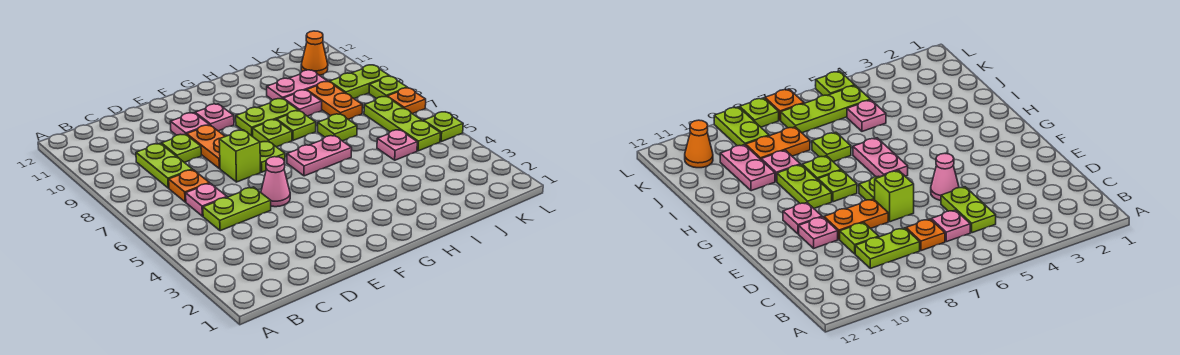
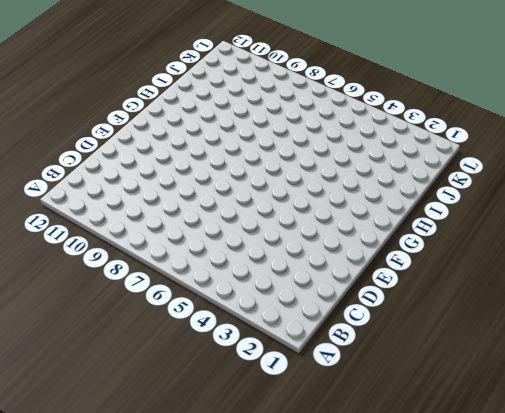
none -> lime plate C5:D5 level 1
none -> pink plate C6 level 1
none -> orange plate C7 level 1

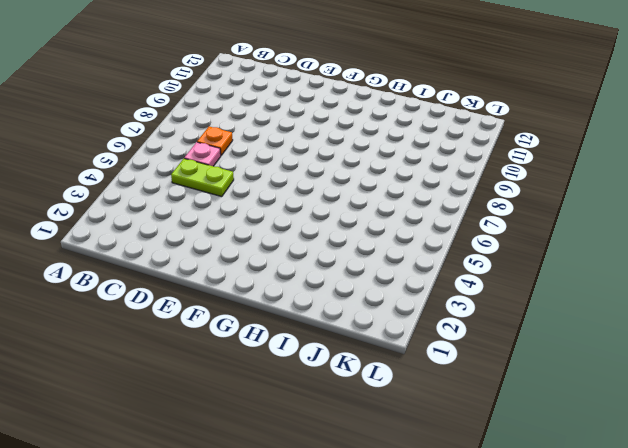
none -> lime plate C8:C9 level 1
none -> lime plate D9 level 1
none -> pink cone E5 level 1

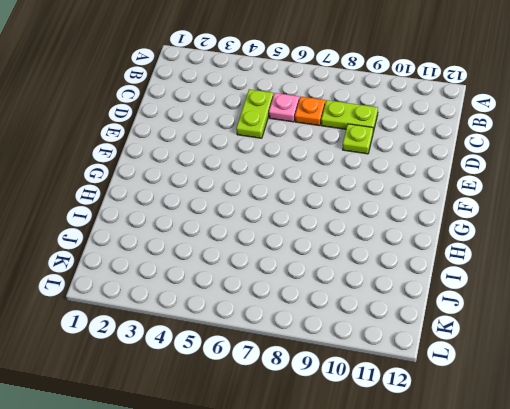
none -> pink cone E5 level 1
none -> lime brick E7 level 1
none -> orange plate E8:E9 level 1

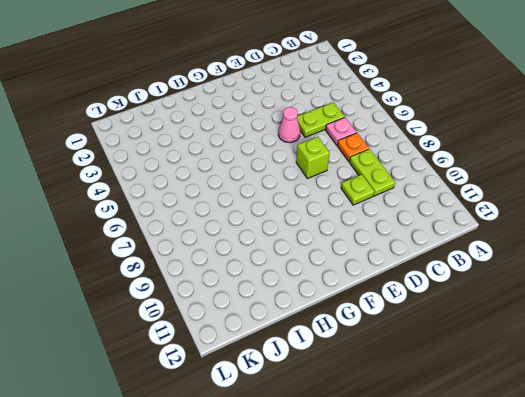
none -> orange plate E8:E9 level 1
none -> pink plate E10 level 1
none -> lime plate F7 level 1

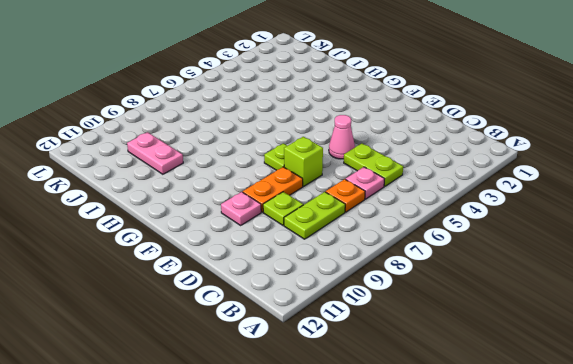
none -> pink plate F10 level 1
none -> pink plate G6:H6 level 1
none -> lime plate G8 level 1

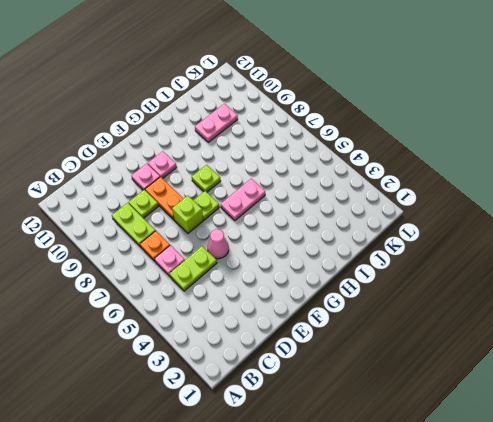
none -> lime plate G9:H9 level 1
none -> lime plate H8 level 1
none -> lime plate I7 level 1

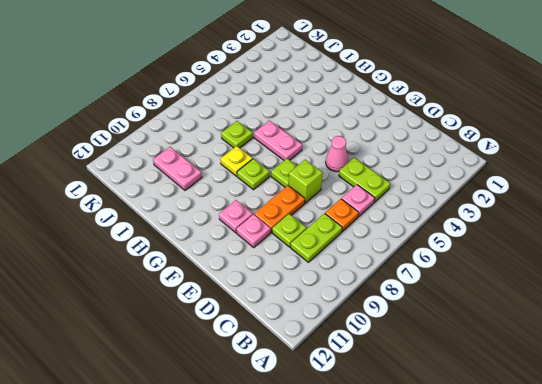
yellow plate H8 level 1 -> lime plate H8 level 1
none -> lime plate G9:H9 level 1
none -> pink plate I9 level 1
none -> pink plate J5 level 1

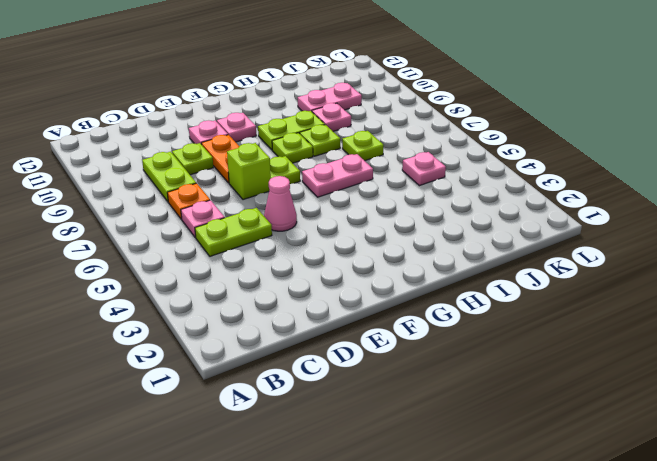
none -> orange plate J8:J9 level 1
none -> lime plate K5:K7 level 1
none -> lime plate K9:L9 level 1

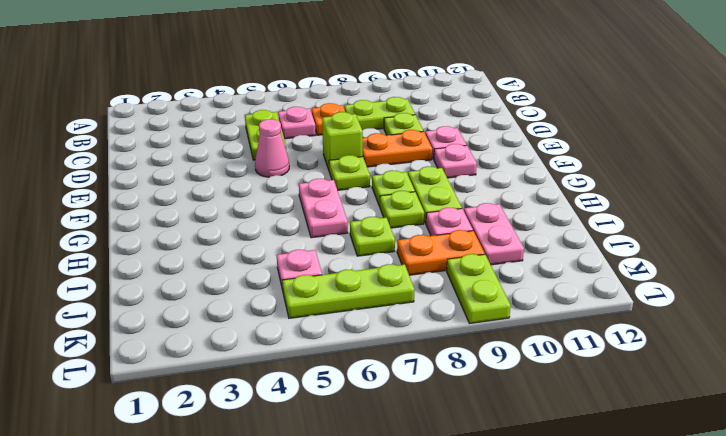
none -> orange cone K11 level 1
none -> lime plate L5 level 1
none -> orange plate L7 level 1

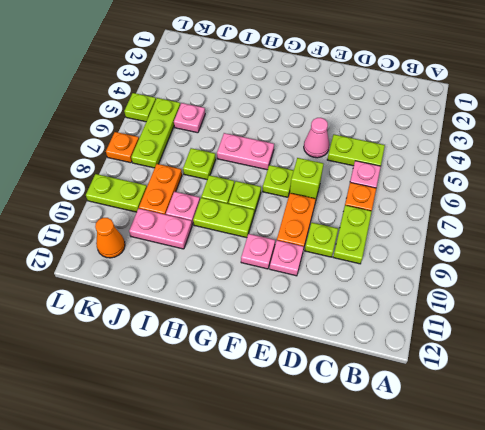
none -> lime plate L8 level 1

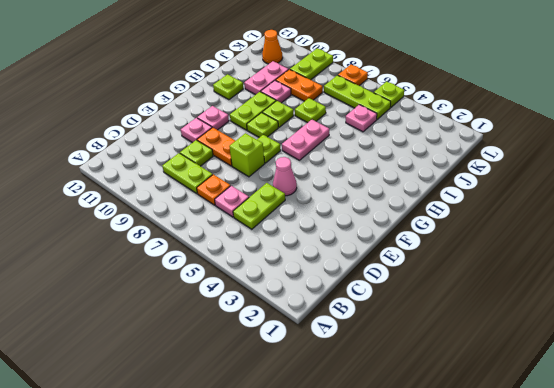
lime plate H11 level 1 -> lime plate L8 level 1

